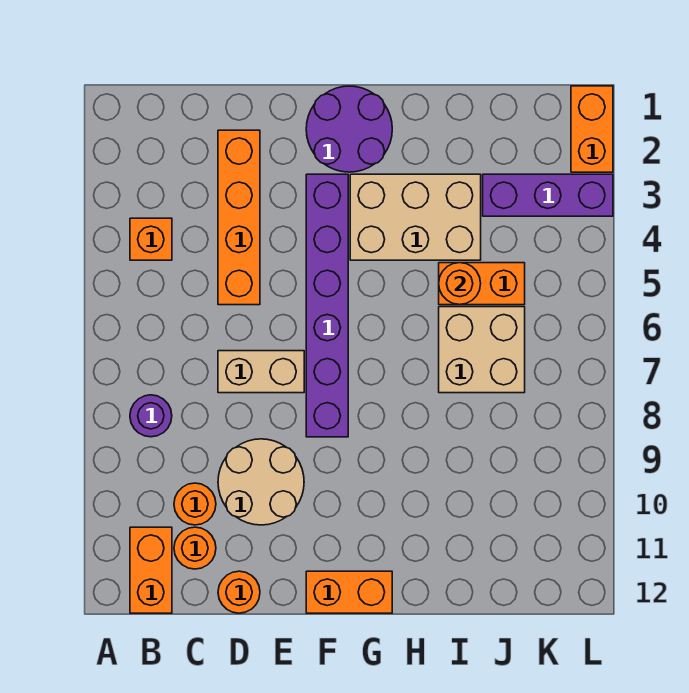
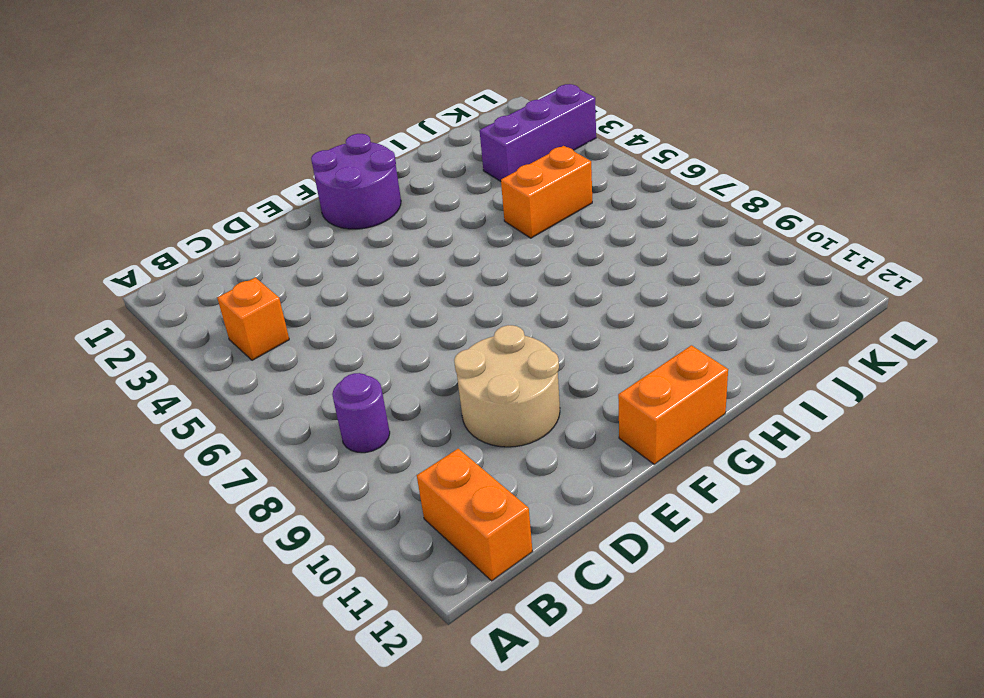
none -> orange round brick C10 level 1
none -> orange round brick C11 level 1
none -> orange brick D2:D5 level 1

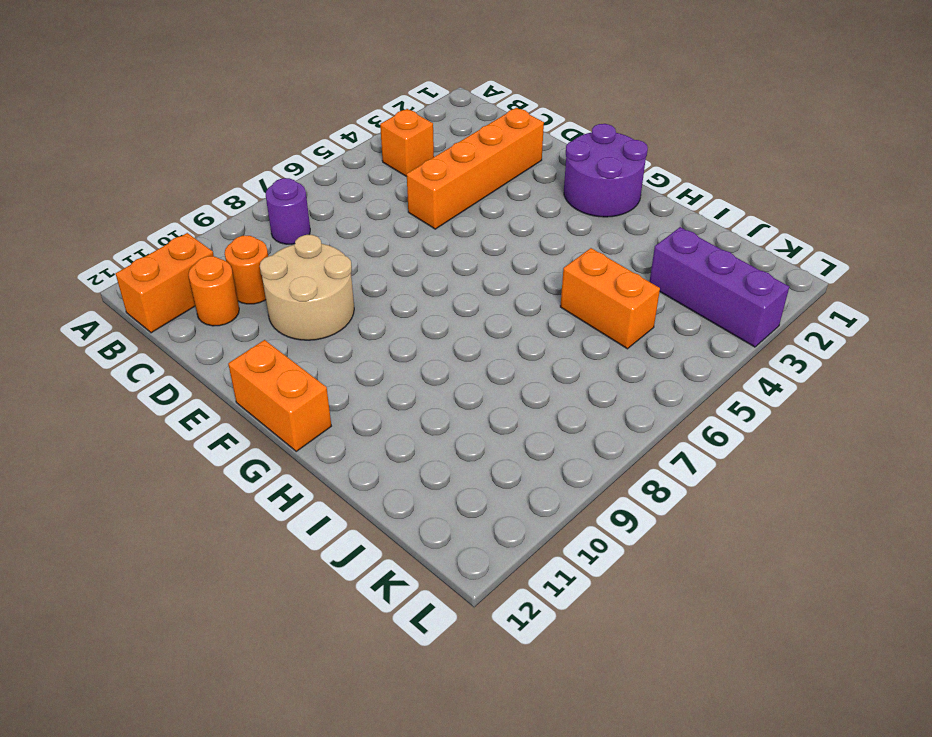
none -> tan brick D7:E7 level 1
none -> orange round brick D12 level 1
none -> purple brick F3:F8 level 1

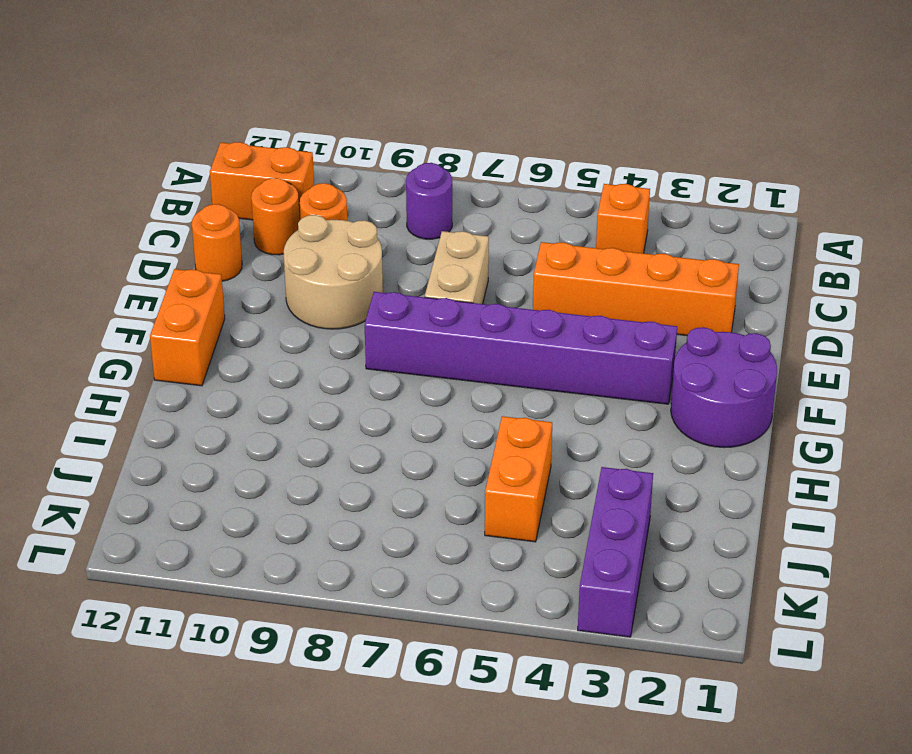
none -> tan brick G3:I4 level 1
none -> tan brick I6:J7 level 1
none -> orange brick L1:L2 level 1

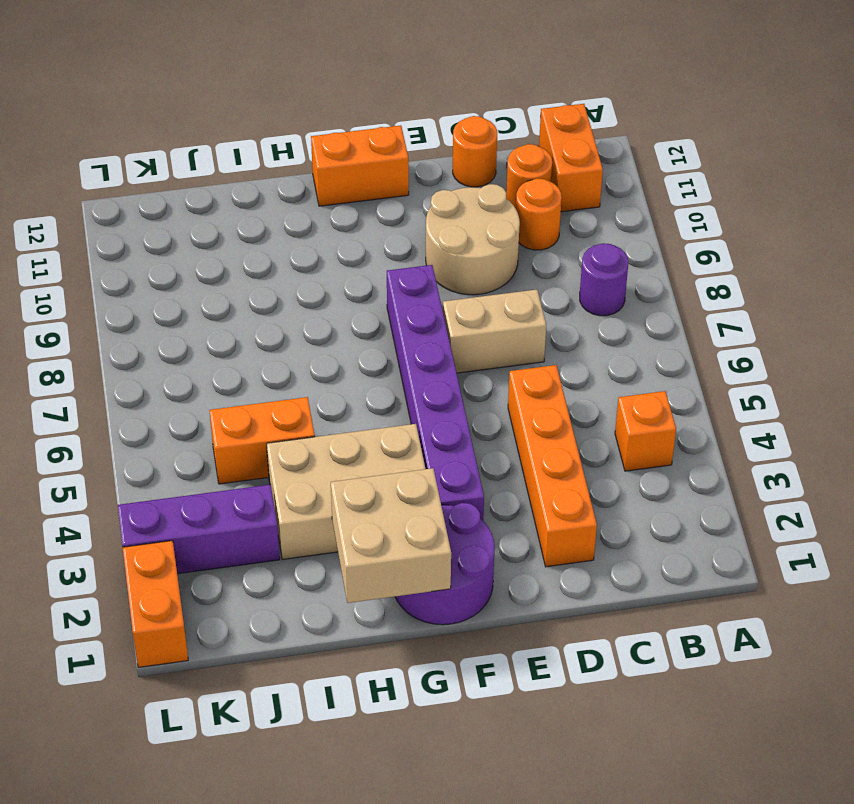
tan brick G1:H2 level 2 -> tan brick I6:J7 level 1
none -> orange round brick I5 level 2

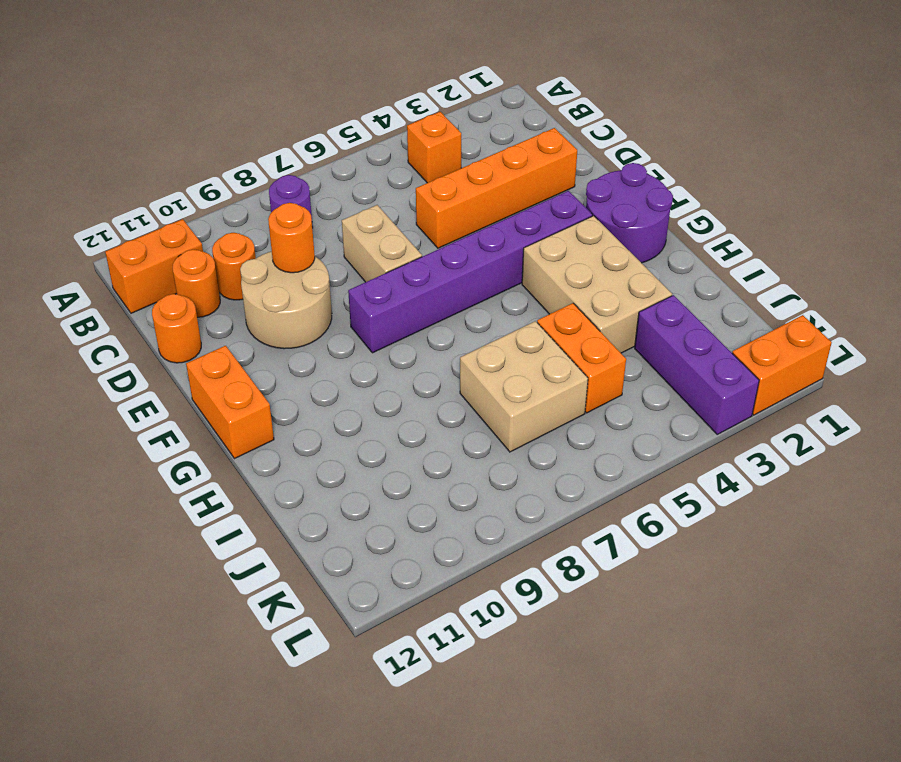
orange round brick D9 level 2 -> orange round brick I5 level 2

